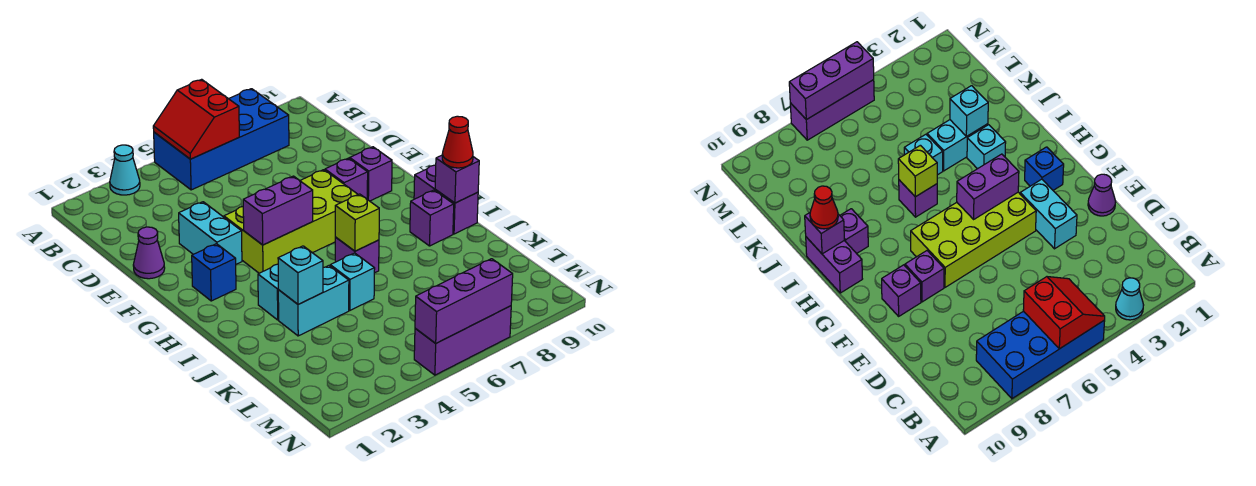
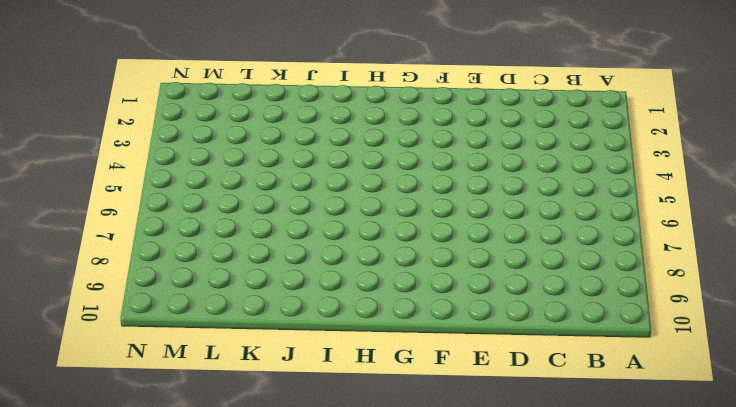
none -> cyan cone A3 level 1
none -> blue brick A5:B8 level 1
none -> purple cone E1 level 1

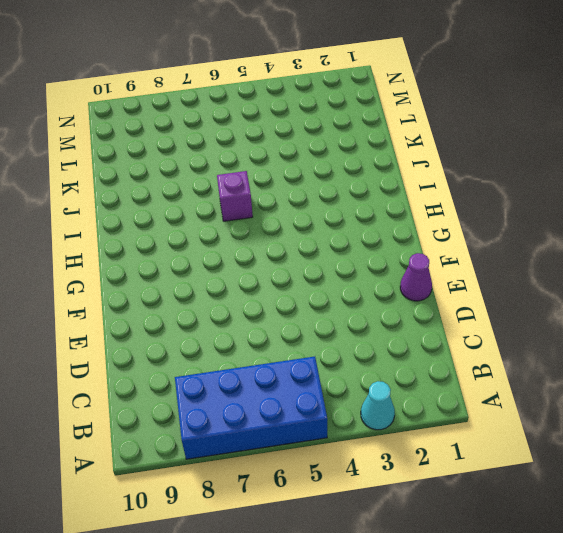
none -> cyan brick E3:F3 level 1
none -> lime brick F4:G7 level 1
none -> purple brick F8 level 1

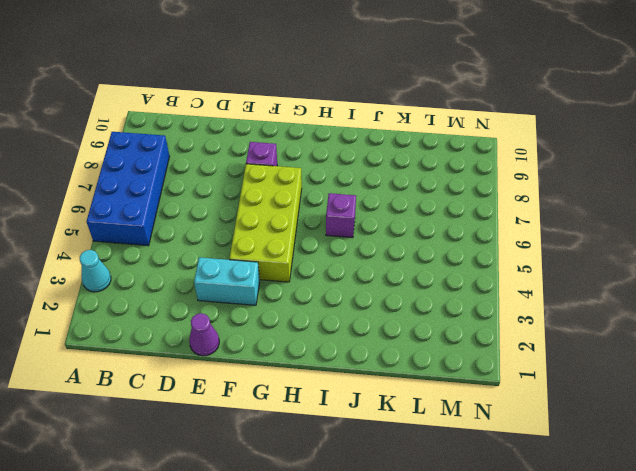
none -> purple brick F9 level 1
none -> blue brick G2 level 1
none -> purple brick H10:I10 level 1

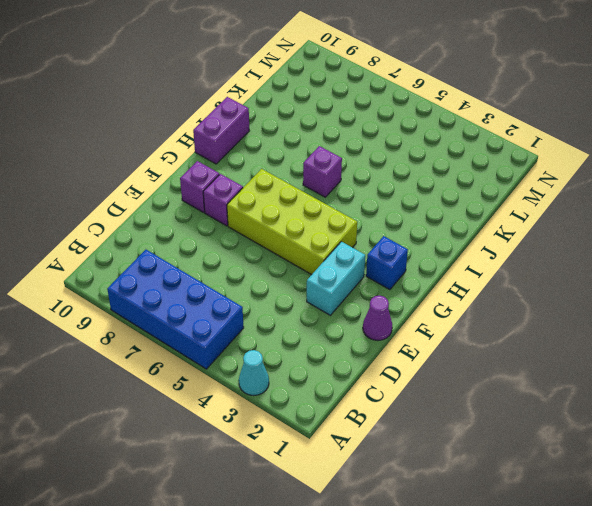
none -> cyan brick I3 level 1
none -> purple brick I9 level 1
none -> cyan brick J3:J4 level 1

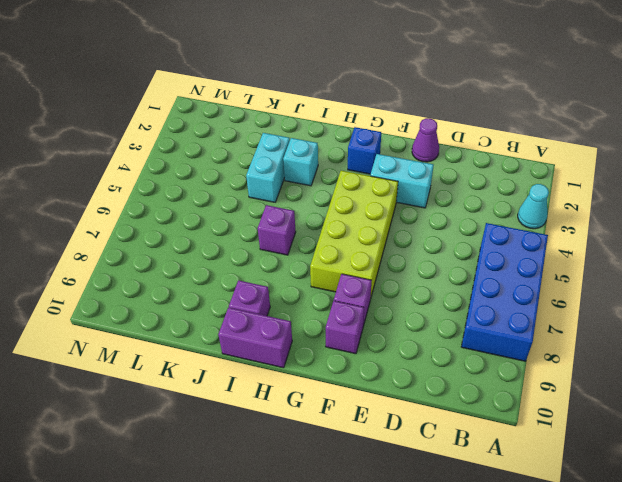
none -> cyan brick J5 level 1
none -> purple brick N5:N7 level 1
none -> red slope A5:B6 level 2 top 6

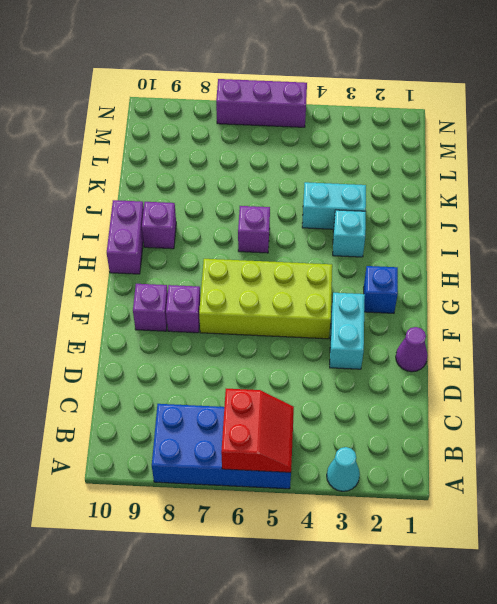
none -> cyan brick J5 level 1
none -> purple brick G4:G5 level 2
none -> lime brick I6 level 2

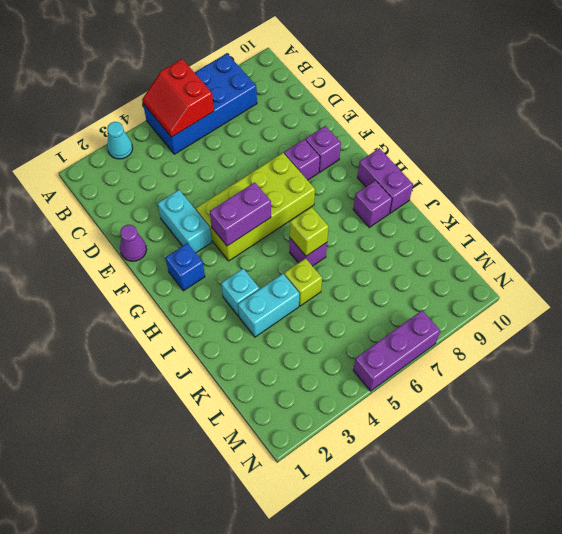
lime brick J5 level 1 -> cyan brick J5 level 1
none -> purple brick I10 level 2
none -> cyan brick J3 level 2
none -> purple brick N5:N7 level 2

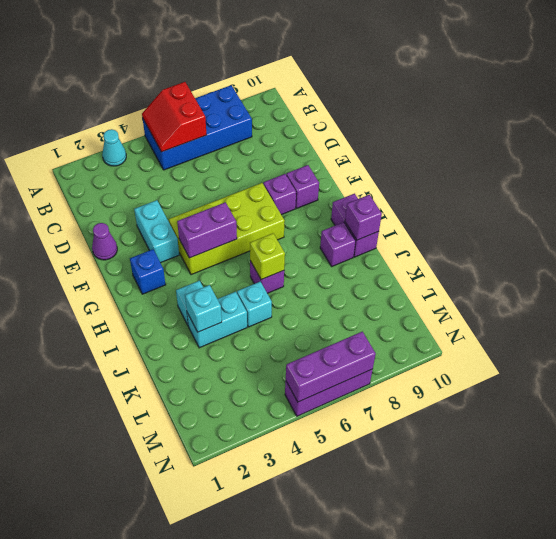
none -> red cone I10 level 3

